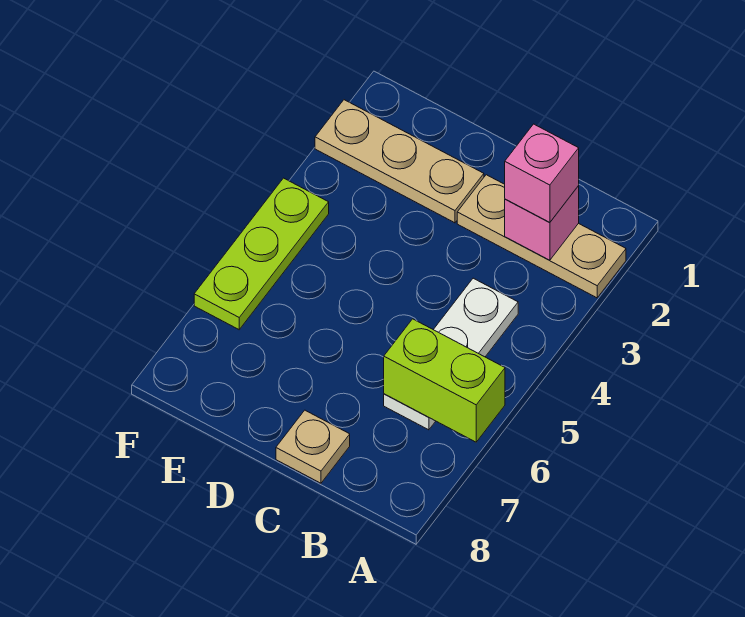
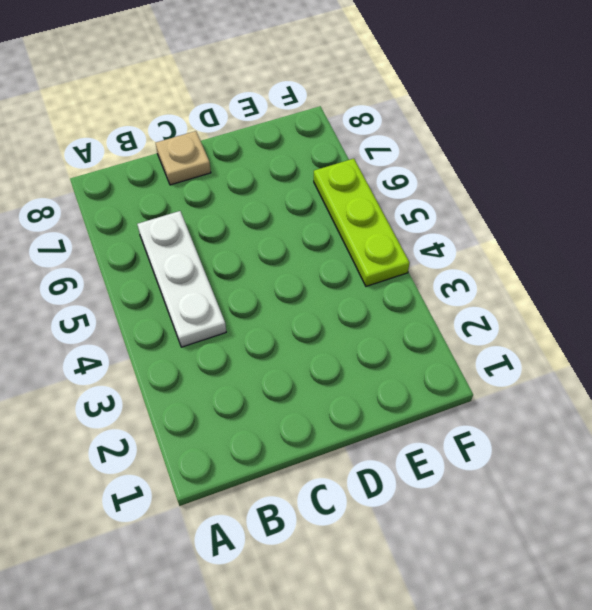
none -> tan plate A2:C2 level 1
none -> tan plate D2:F2 level 1

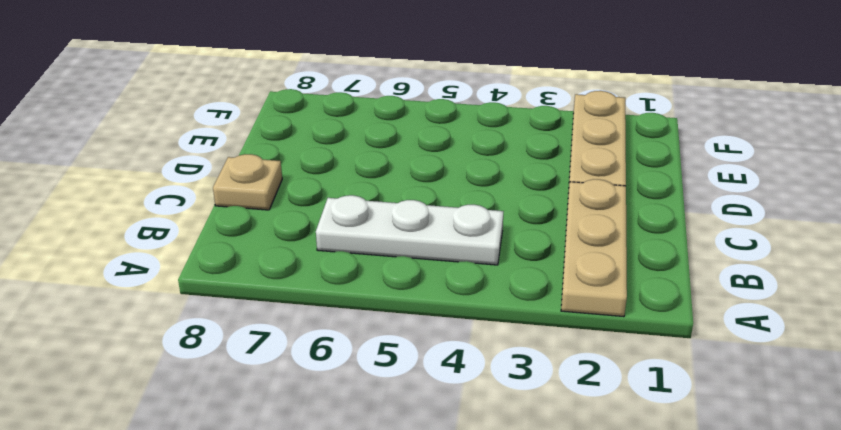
none -> lime plate F4:F6 level 1
none -> lime brick A6:B6 level 2

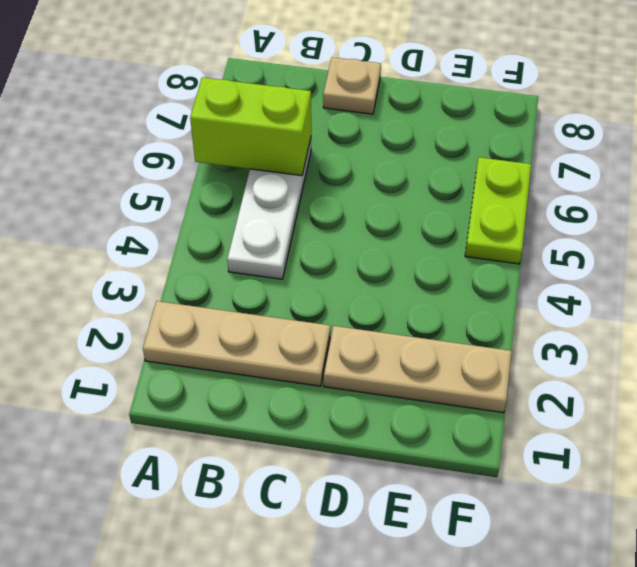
lime plate F5:F6 level 1 -> lime plate F4:F6 level 1
none -> pink brick B2 level 2
none -> pink brick B2 level 3

